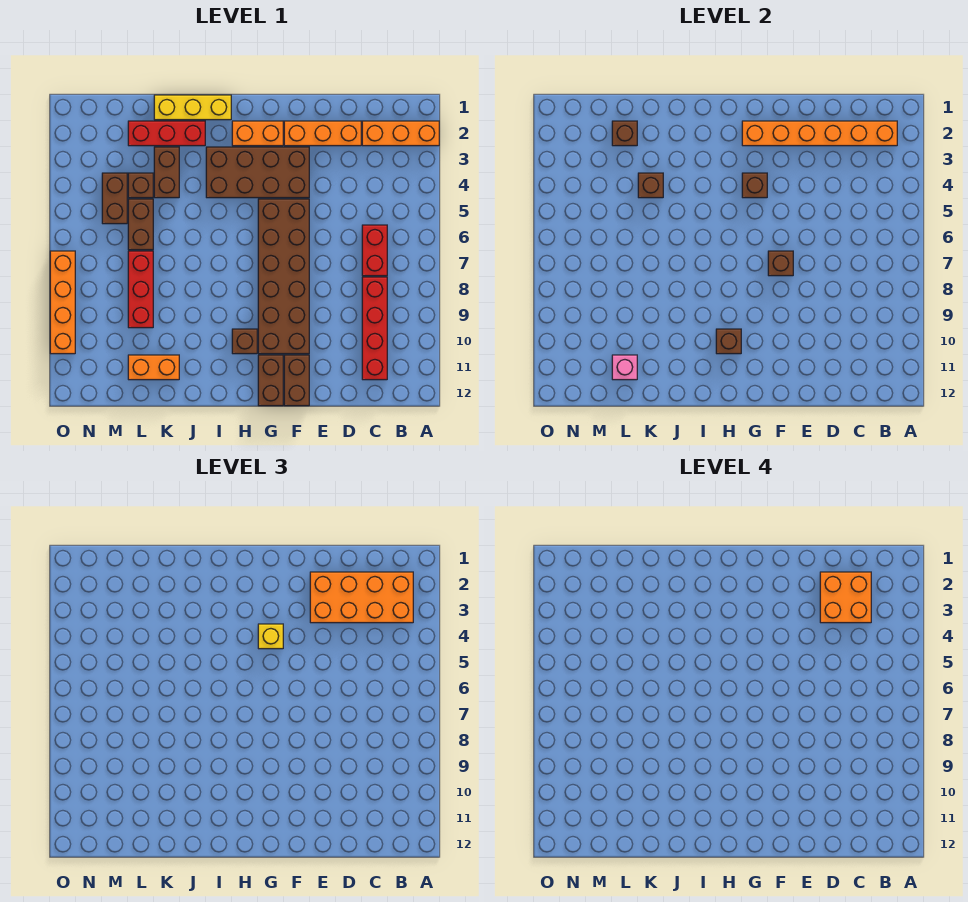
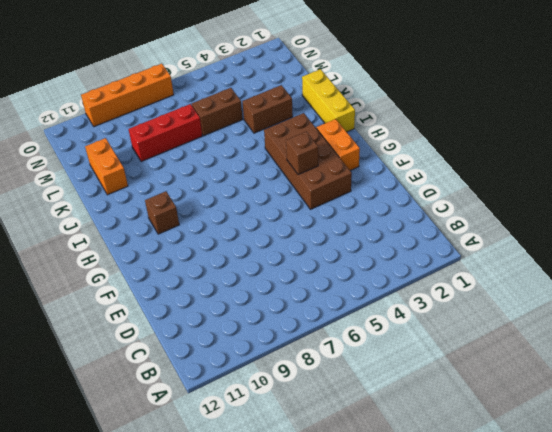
none -> orange brick A2:C2 level 1
none -> red brick C6:C7 level 1
none -> red brick C8:C11 level 1

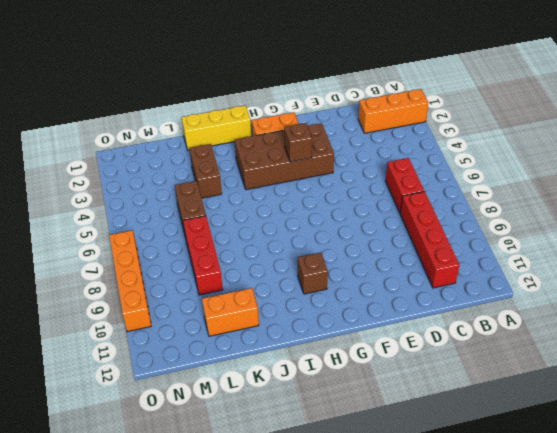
none -> orange brick D2:F2 level 1
none -> brown brick F5:G10 level 1
none -> brown brick F11:F12 level 1

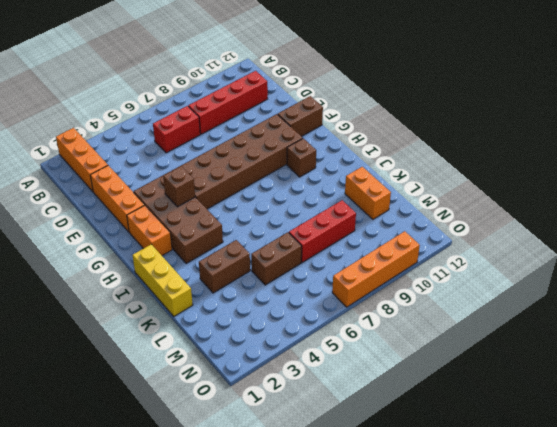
none -> brown brick G11:G12 level 1
none -> red brick J2:L2 level 1
none -> brown brick L4 level 1

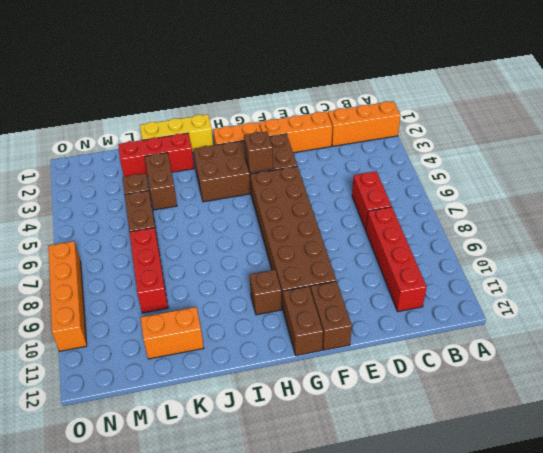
none -> brown brick M4:M5 level 1
none -> orange brick B2:G2 level 2
none -> brown brick F7 level 2

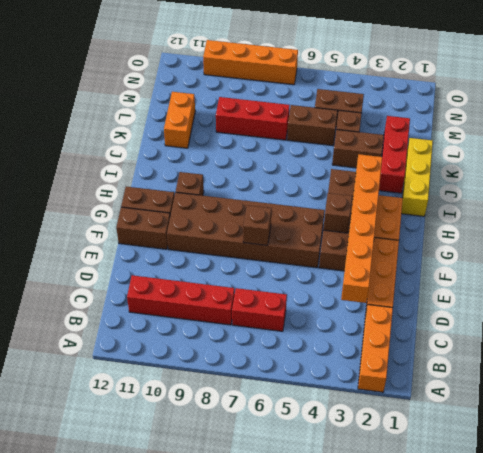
orange brick D3:I3 level 2 -> orange brick B2:G2 level 2
none -> brown brick H10 level 2
none -> brown brick K4 level 2
none -> brown brick L2 level 2

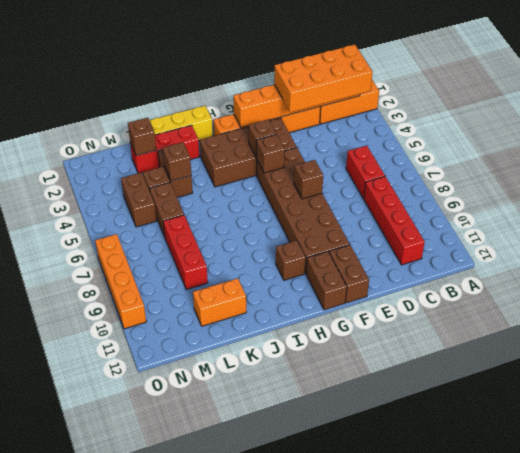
brown brick G5 level 2 -> brown brick H10 level 2
none -> pink brick L11 level 2
none -> yellow brick G4 level 3
none -> orange brick C2:D3 level 4

